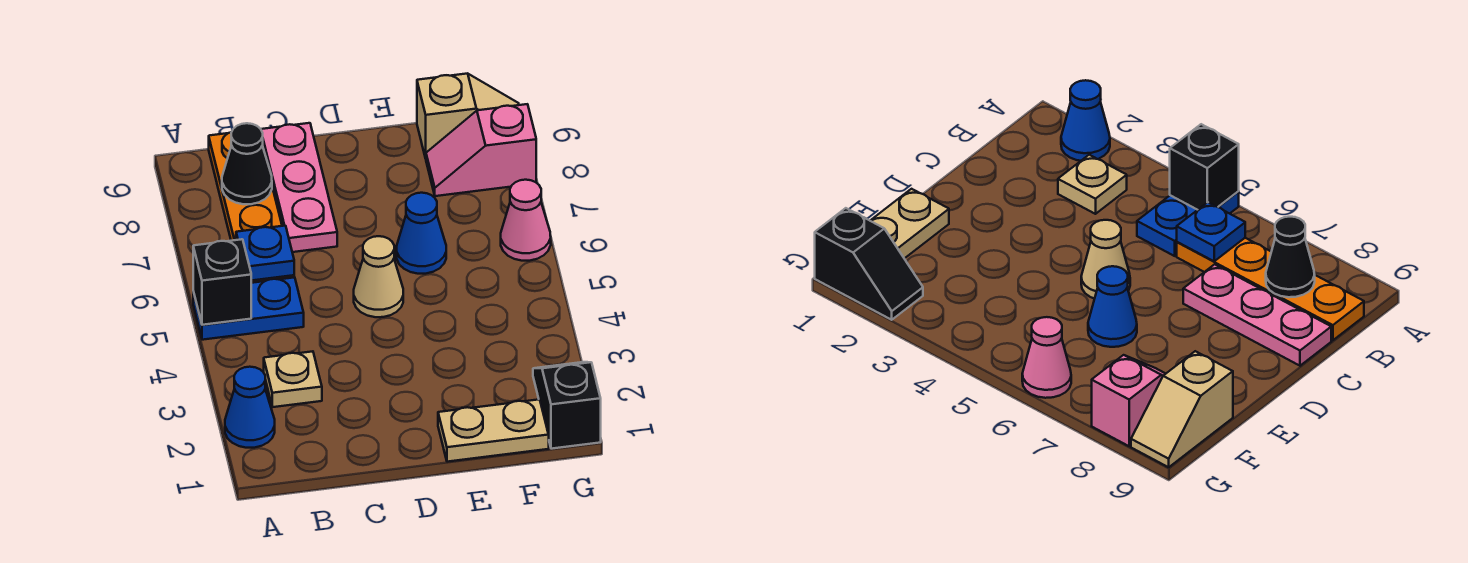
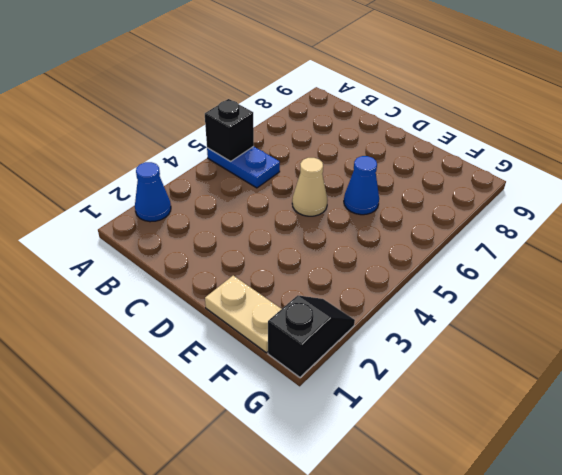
none -> tan plate B3 level 1
none -> orange plate B6:B9 level 1
none -> pink plate C7:C9 level 1

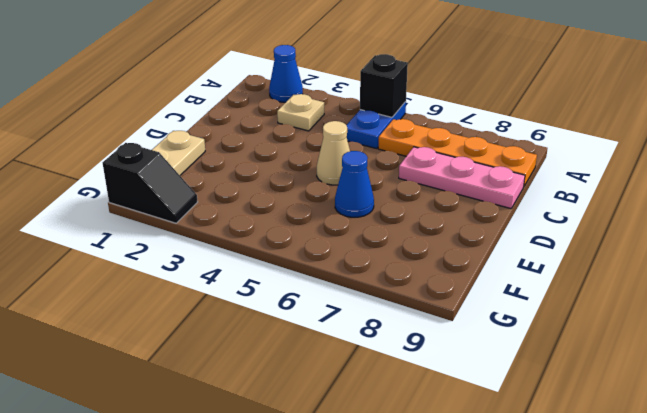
none -> pink slope F8:G8 level 1 top G
none -> tan slope F9:G9 level 1 top F
none -> pink cone G6 level 1

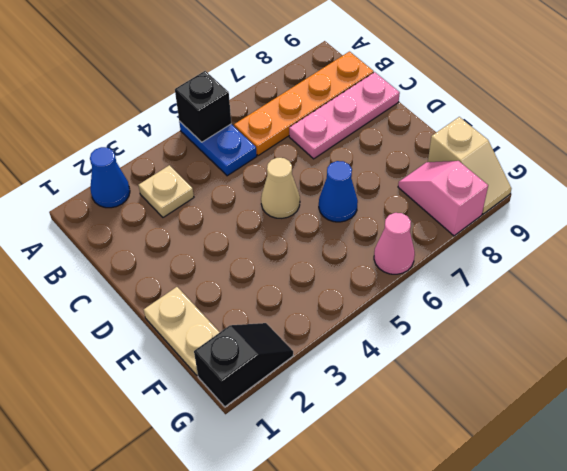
none -> blue plate B6 level 2
none -> black cone B8 level 2

